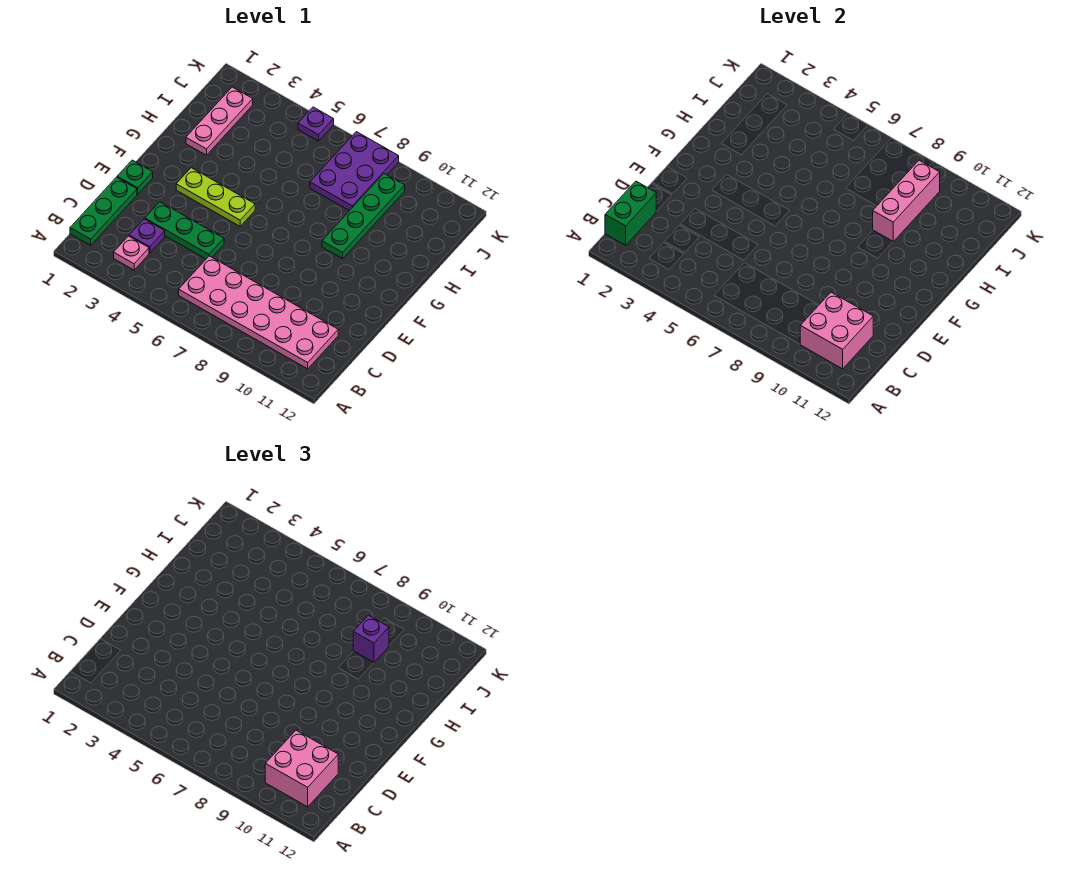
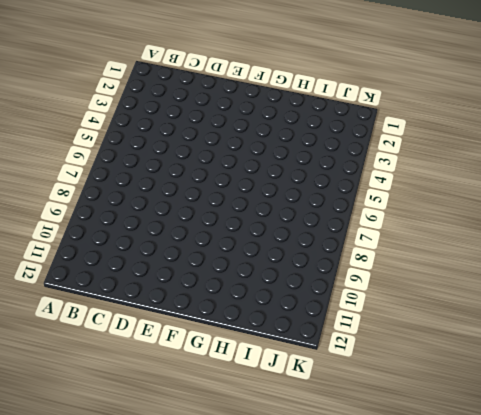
none -> green plate B1:D1 level 1
none -> pink plate B3 level 1
none -> pink plate B6:C11 level 1

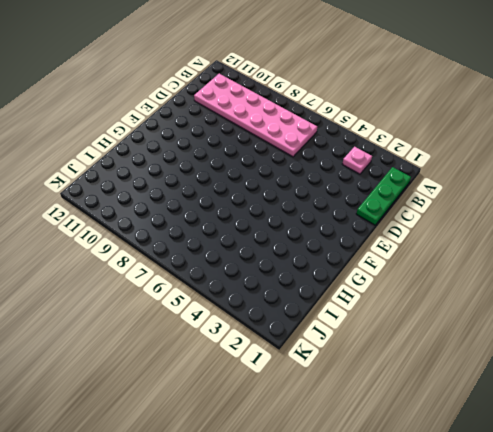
none -> purple plate C3 level 1
none -> green plate D3:D5 level 1
none -> green plate E1 level 1

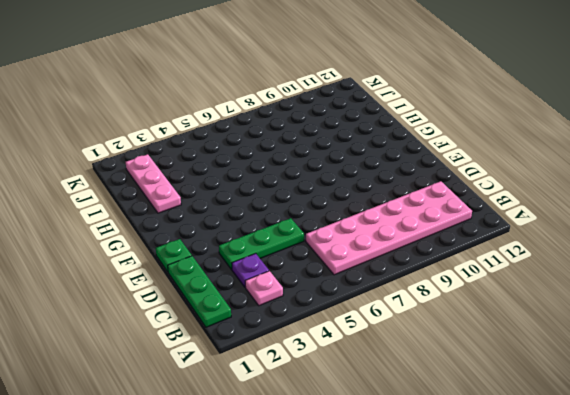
none -> lime plate F3:F5 level 1
none -> green plate G9:J9 level 1
none -> purple plate I7:K8 level 1

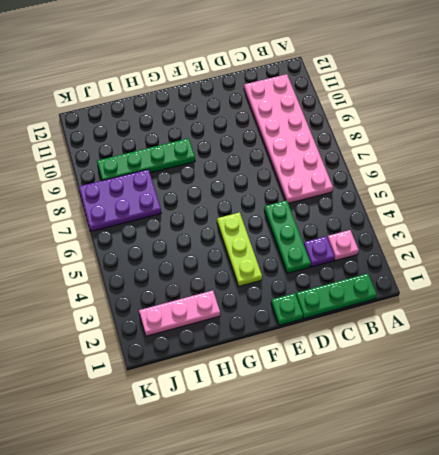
none -> purple plate K5 level 1
none -> green brick B1:C1 level 2
none -> pink brick B10:C11 level 2

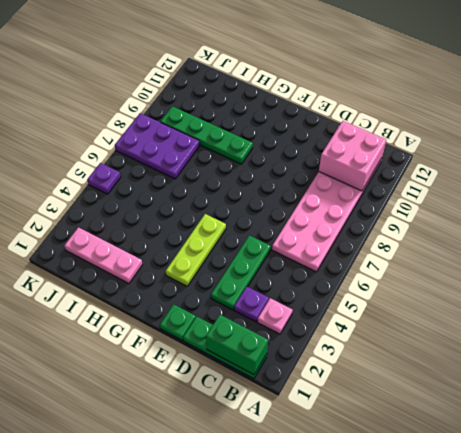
none -> pink brick H9:J9 level 2
none -> pink brick B10:C11 level 3
none -> purple brick I9 level 3

